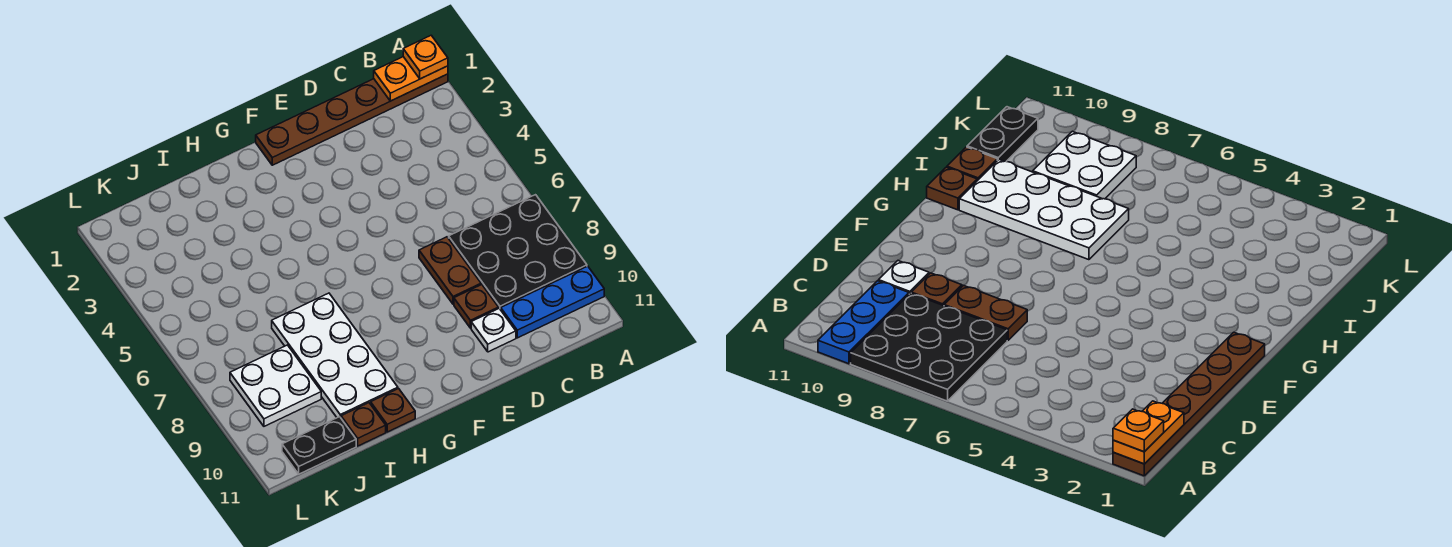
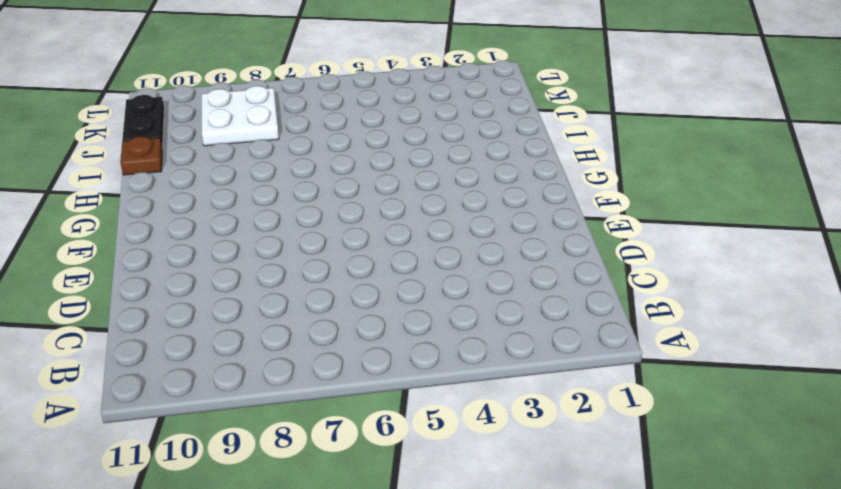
none -> brown plate A1:F1 level 1
none -> black plate A7:C9 level 1
none -> blue plate A10:C10 level 1

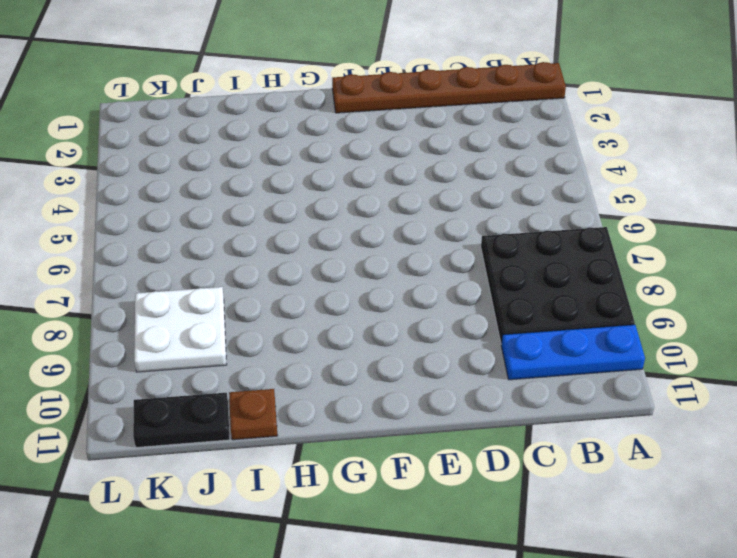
none -> brown plate D7:D8 level 1
none -> brown plate D9 level 1
none -> white plate D10 level 1

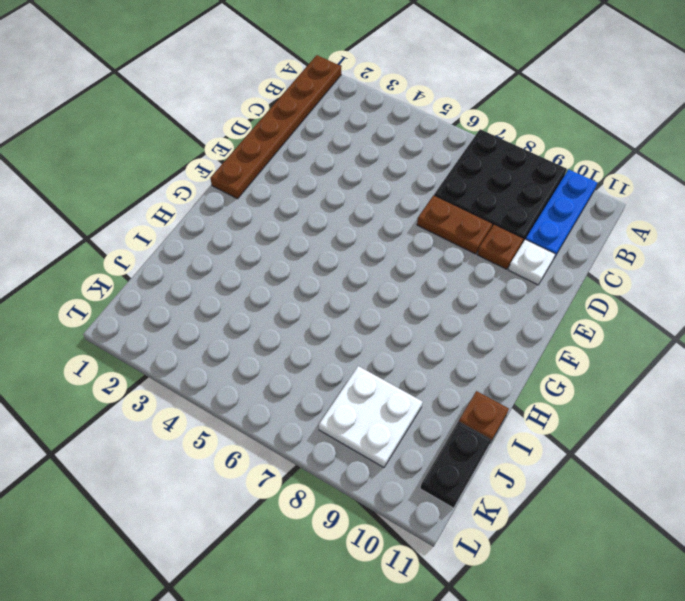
none -> white plate H7:I10 level 1
none -> brown plate H11 level 1
none -> orange plate A1:B1 level 2

